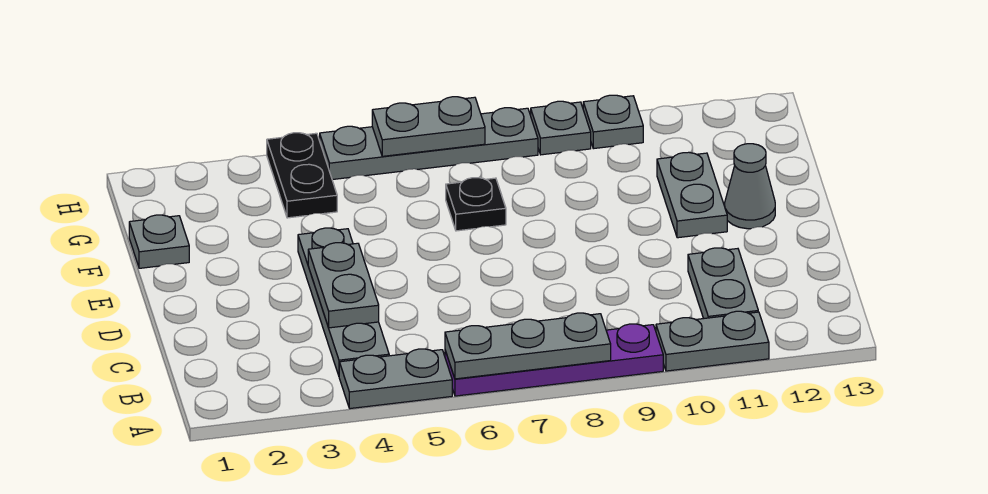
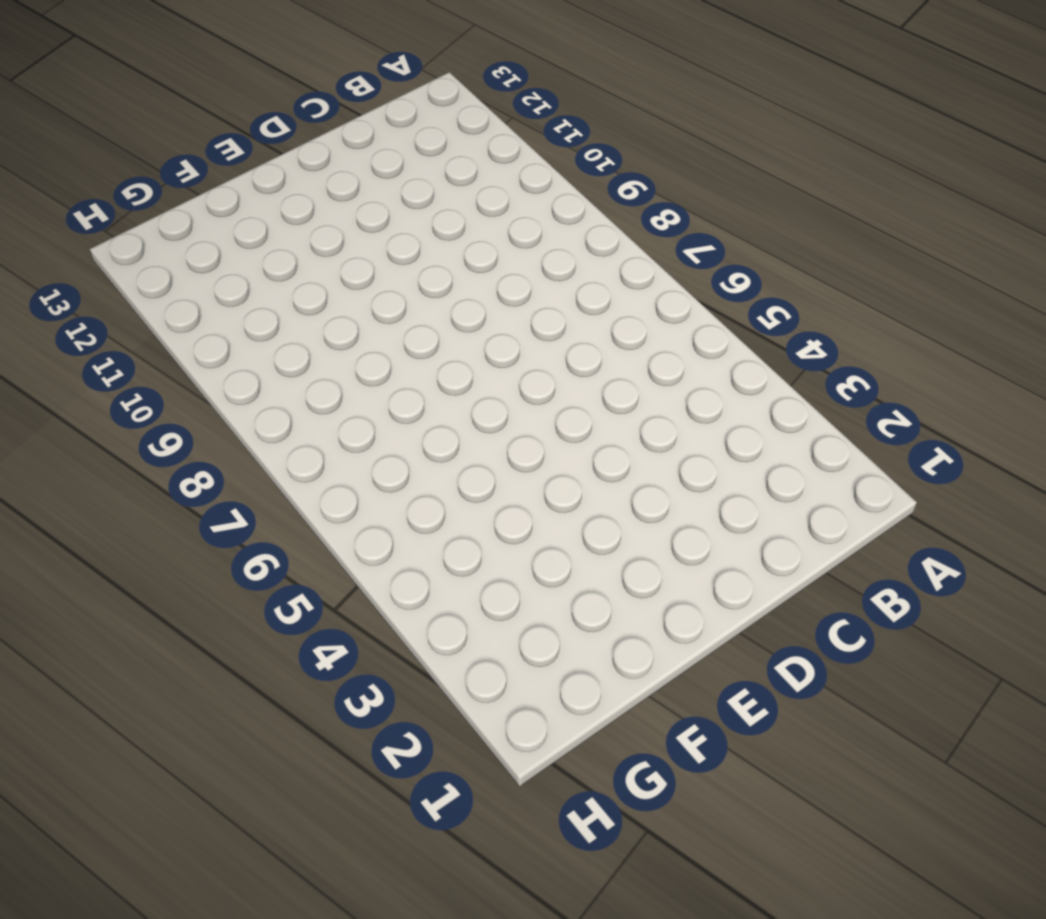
none -> grey plate A4:A5 level 1
none -> purple plate A6:A9 level 1
none -> grey plate A10:A11 level 1

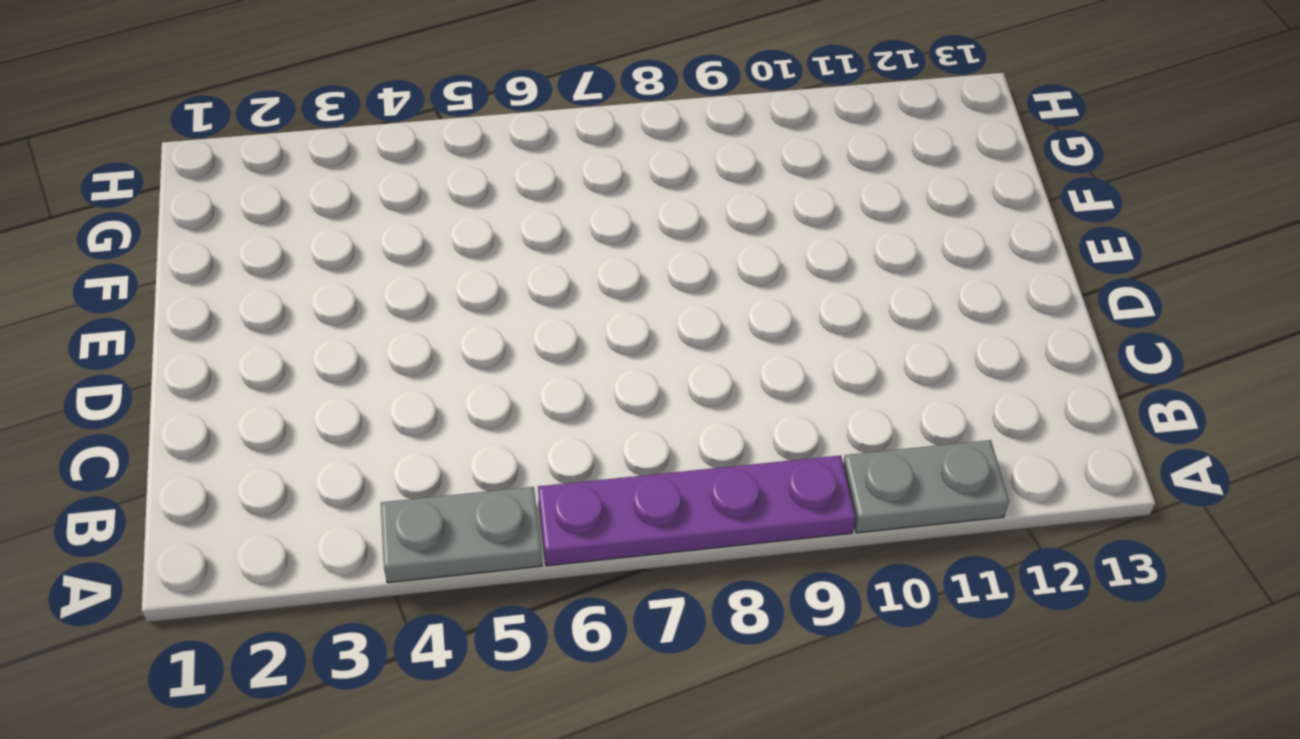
none -> grey plate B4:E4 level 1
none -> grey plate B11:C11 level 1
none -> grey plate E11:F11 level 1

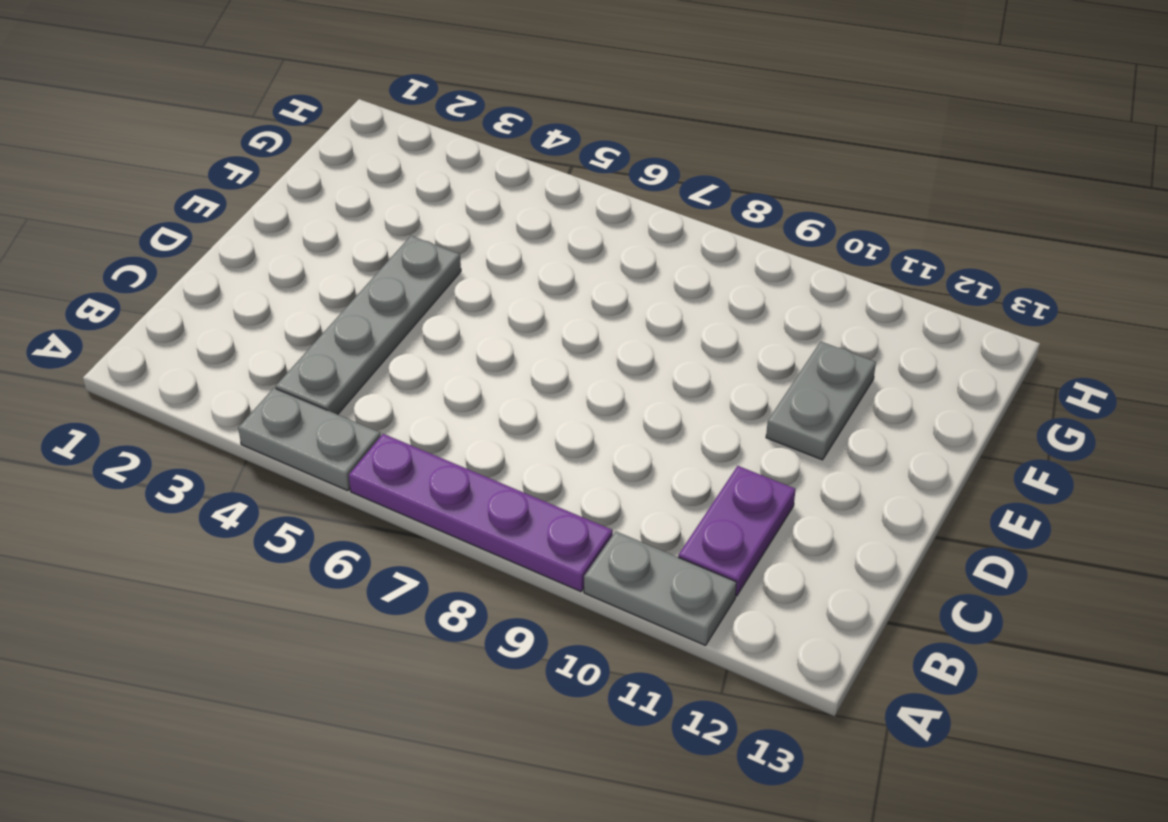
purple plate B11:C11 level 1 -> grey plate B11:C11 level 1
none -> grey cone E12 level 1
none -> grey plate F1 level 1
none -> black plate F7 level 1

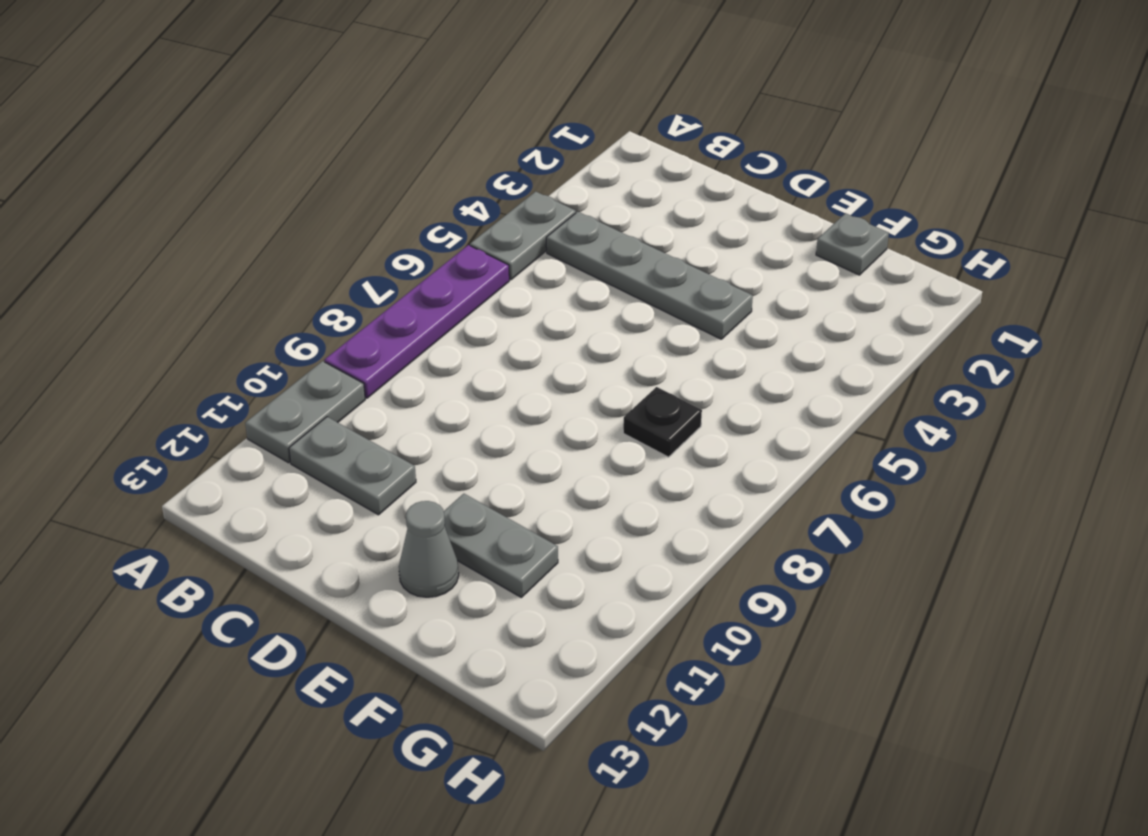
none -> black plate G4:H4 level 1
none -> grey plate H5:H8 level 1
none -> grey plate H9 level 1

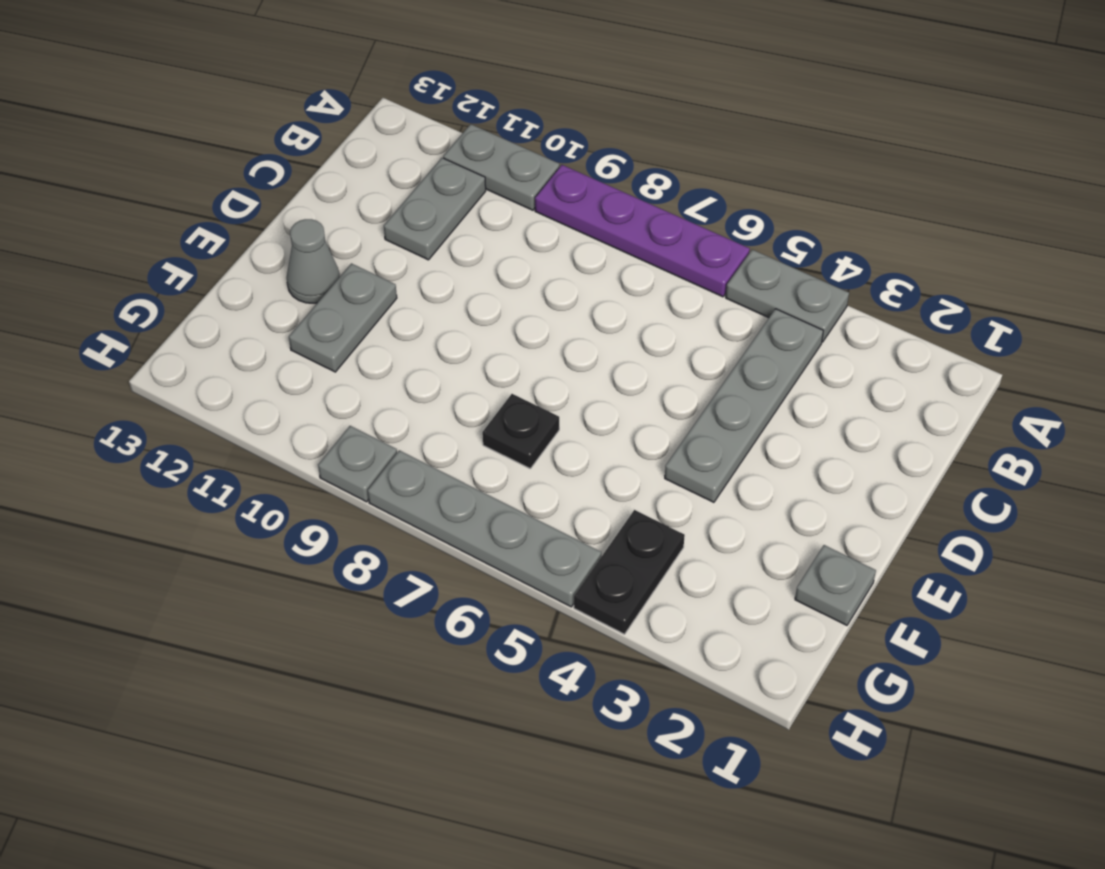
none -> grey plate H10 level 1
none -> grey plate A6:A8 level 2
none -> grey plate C4:D4 level 2

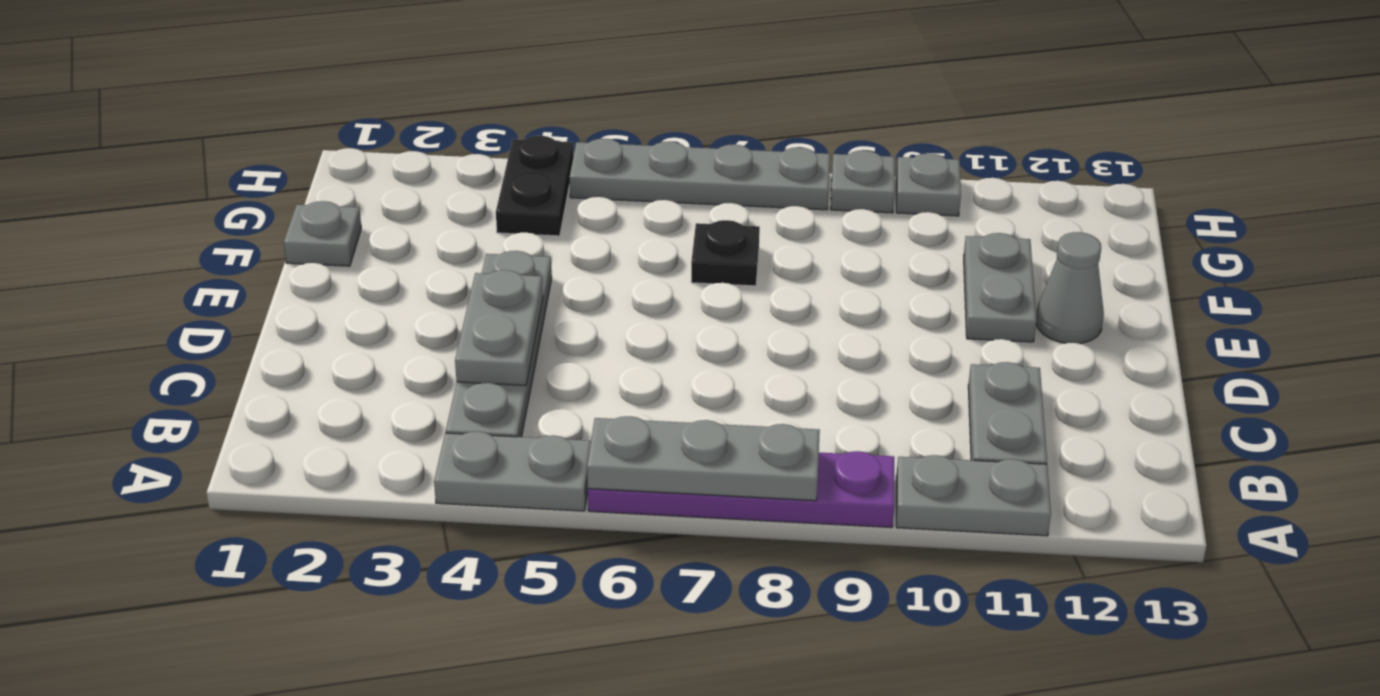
none -> grey plate H6:H7 level 2

